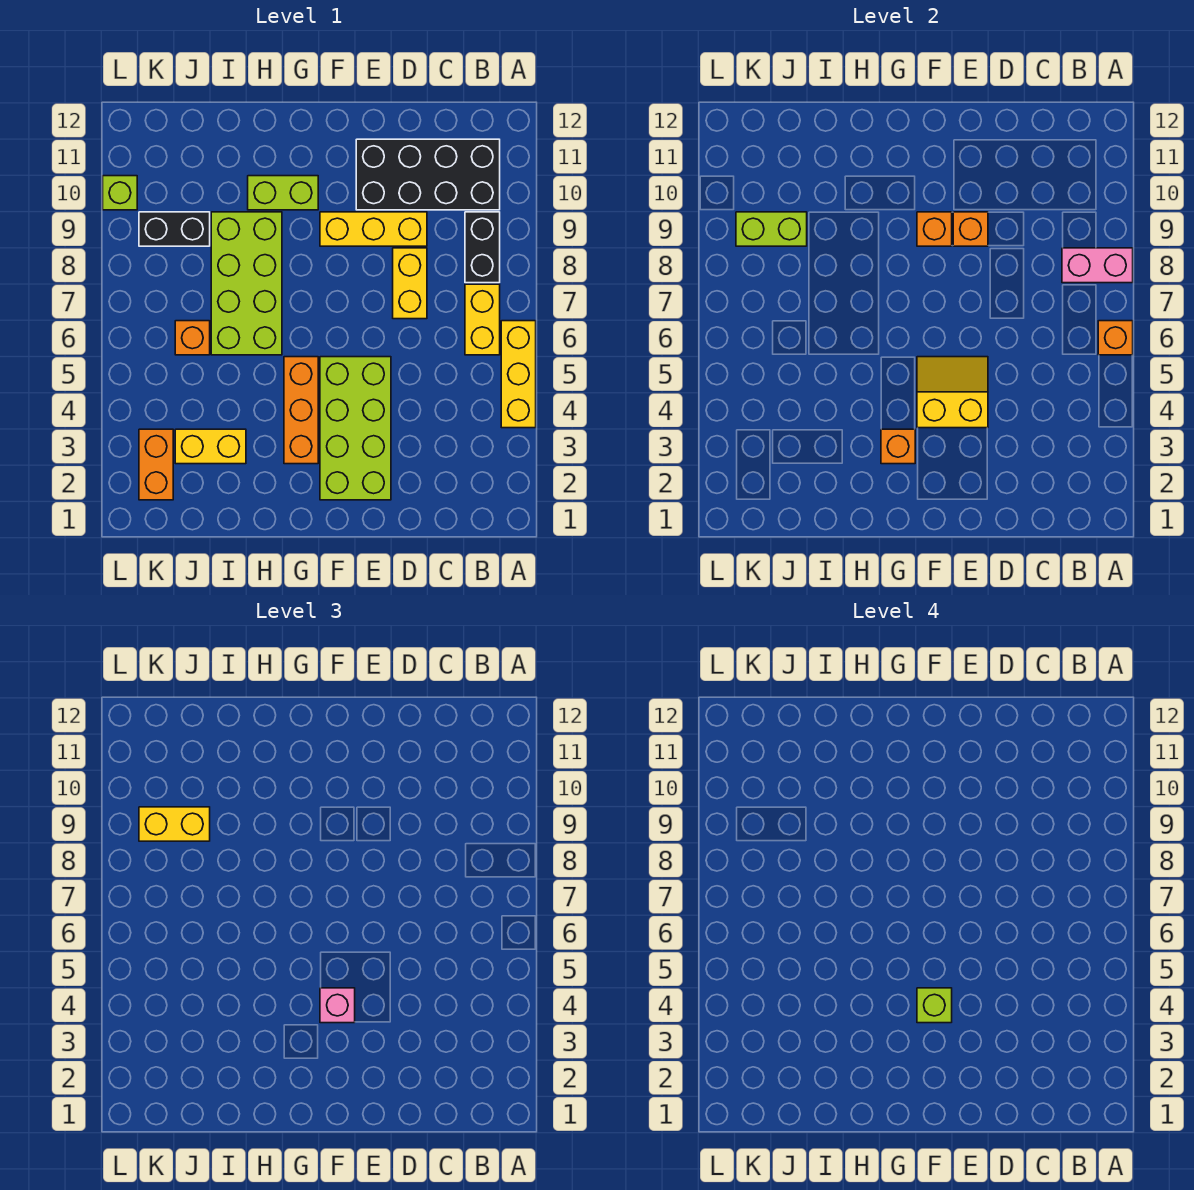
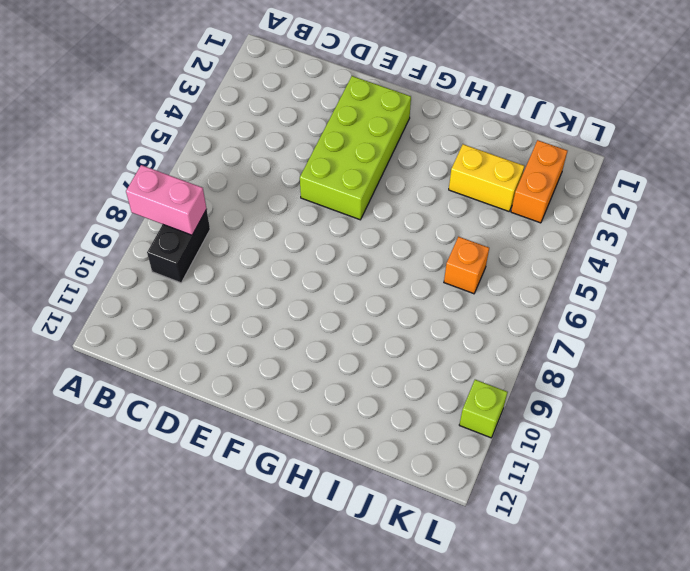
none -> yellow brick A4:A6 level 1
none -> yellow brick B6:B7 level 1
none -> black brick B10:E11 level 1

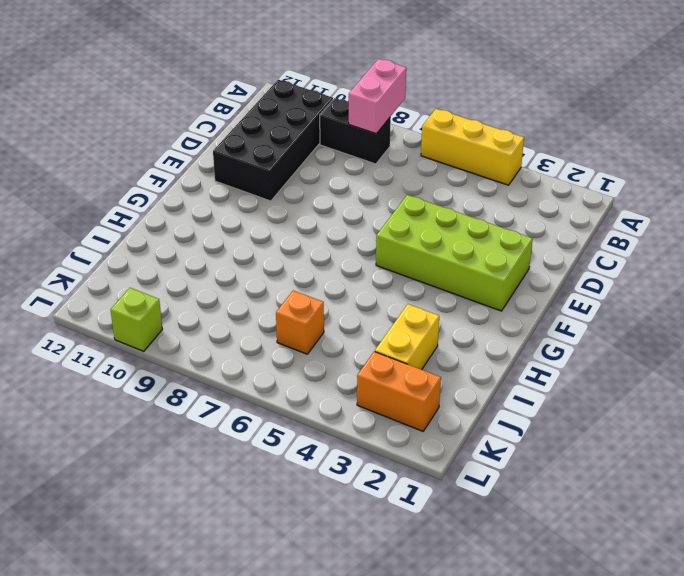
none -> yellow brick B6:B7 level 1
none -> yellow brick D7:D8 level 1
none -> yellow brick D9:F9 level 1

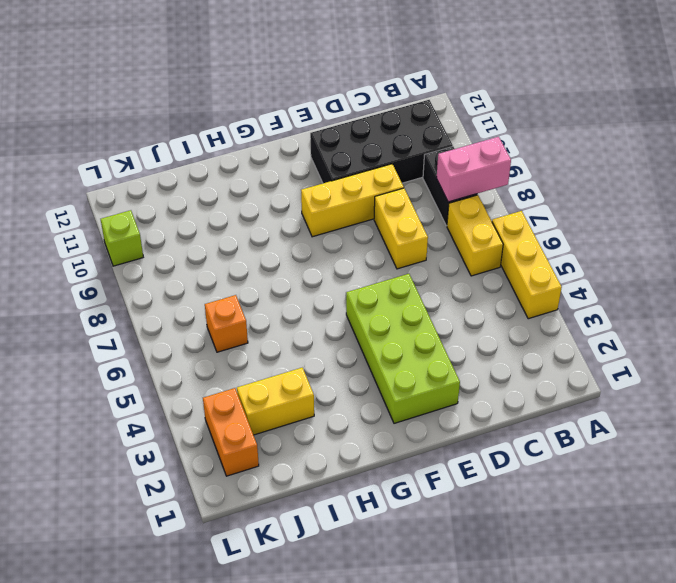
none -> orange brick G3:G5 level 1
none -> lime brick G10:H10 level 1
none -> lime brick H6:I9 level 1

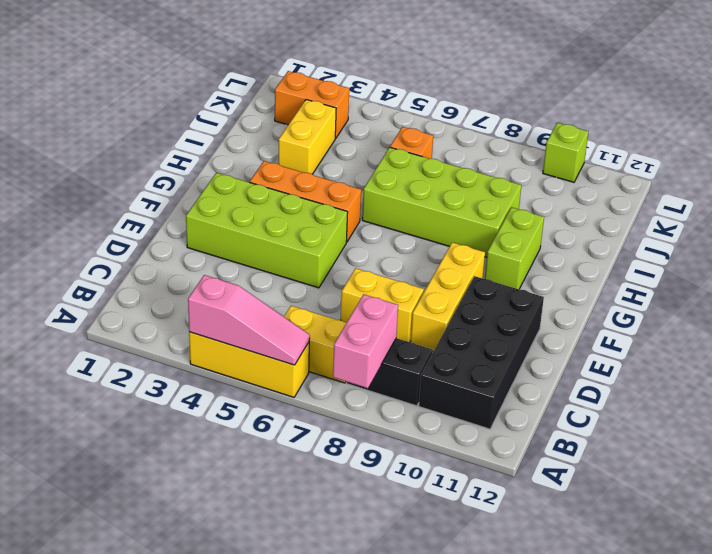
pink slope A4:A6 level 2 top 4 -> orange brick A6 level 2
none -> black brick J9:K9 level 1
none -> yellow slope E4:F5 level 2 top 4
none -> orange brick E9 level 2

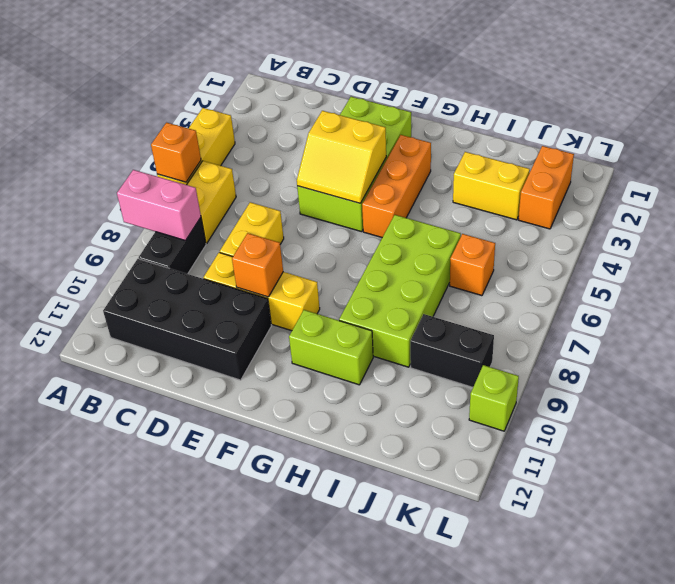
none -> orange brick F9 level 2
none -> orange brick G3 level 2
none -> lime brick J9:K9 level 2

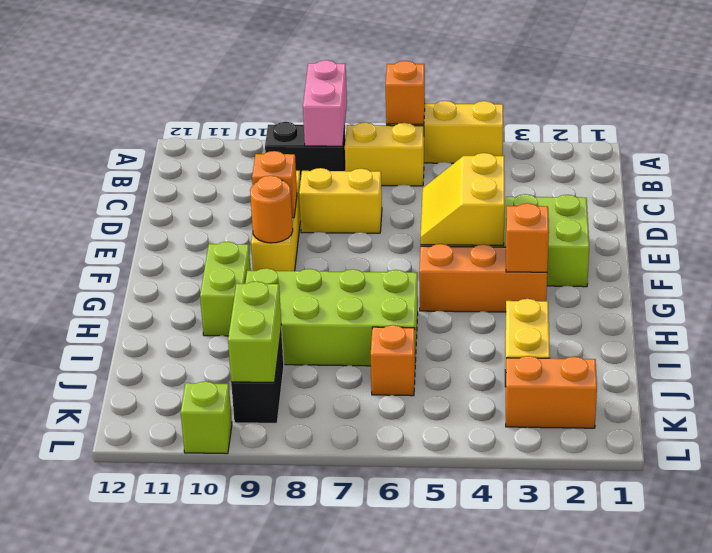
orange round brick F9 level 2 -> orange brick F9 level 2
none -> black brick B10:E11 level 1
none -> pink brick F4 level 3
none -> yellow brick J9:K9 level 3

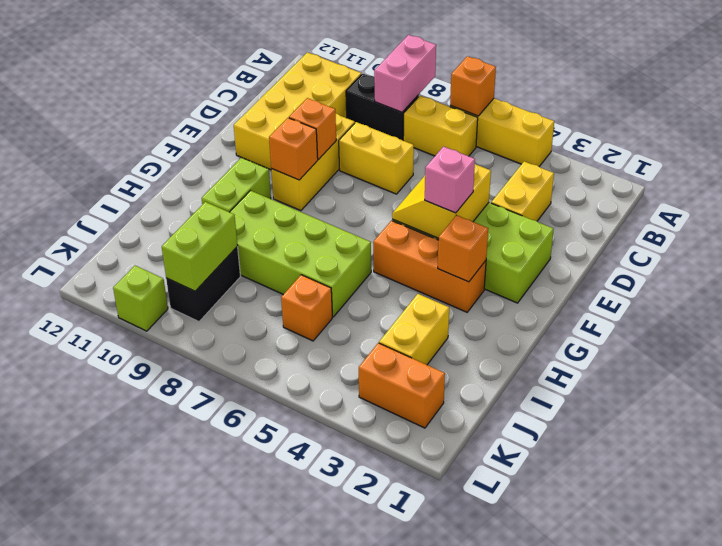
yellow brick B10:E11 level 1 -> black brick B10:E11 level 1
yellow brick C3:D3 level 1 -> yellow brick J9:K9 level 3
none -> lime brick F4 level 4

